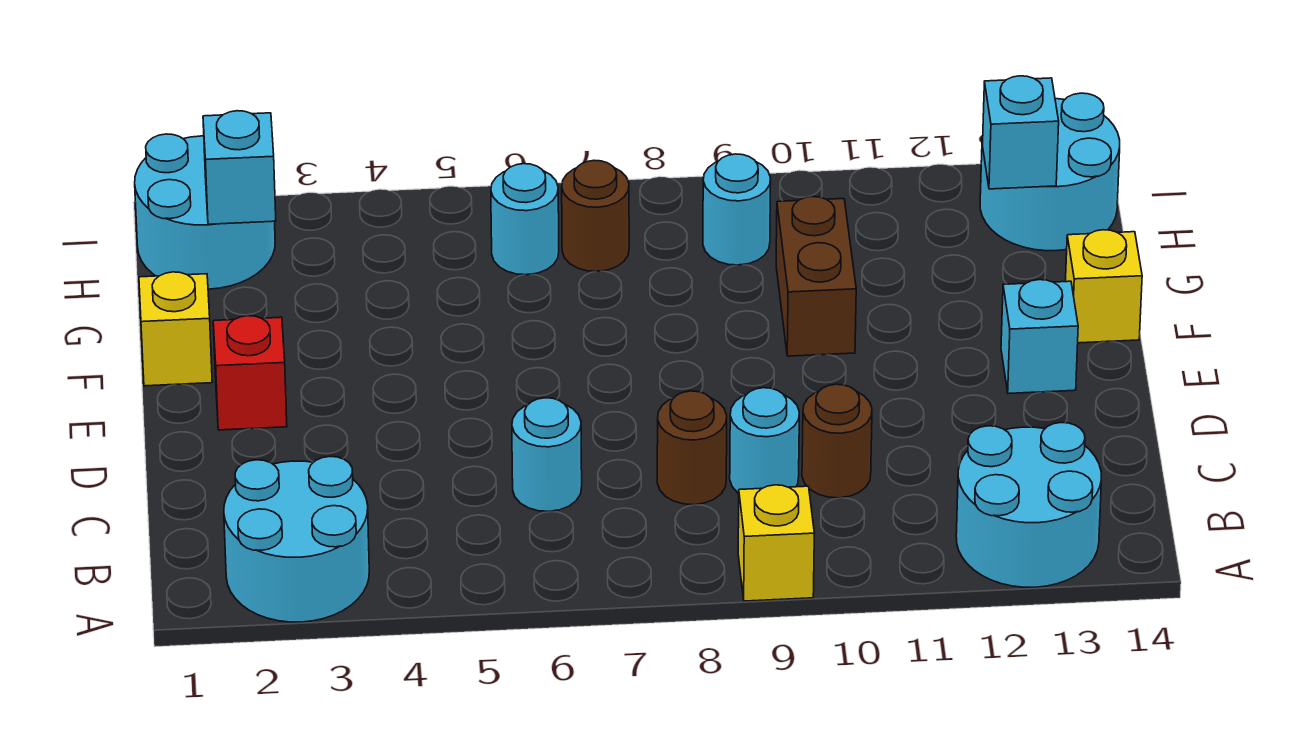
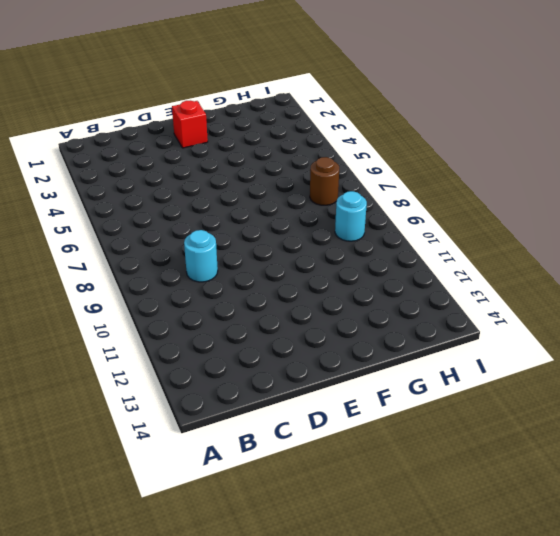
none -> cyan round brick A2:B3 level 1
none -> yellow brick A9 level 1
none -> cyan round brick A12:B13 level 1

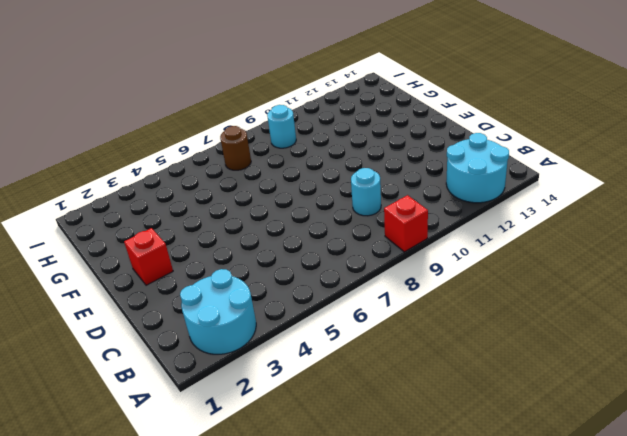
red brick A9 level 1 -> yellow brick A9 level 1
none -> cyan round brick C6 level 1
none -> brown round brick C8 level 1
none -> brown round brick C10 level 1

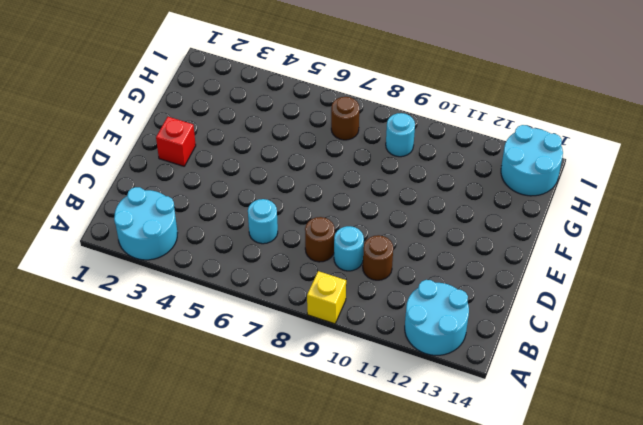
none -> cyan brick E13 level 1
none -> yellow brick F1 level 1
none -> brown brick F10:G10 level 1

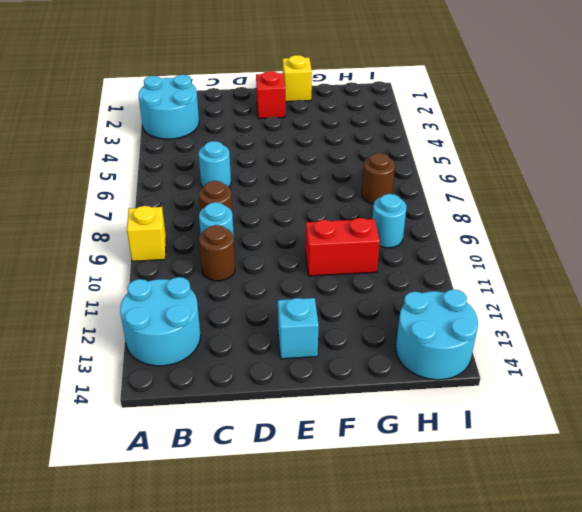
red brick F10:G10 level 1 -> brown brick F10:G10 level 1
none -> yellow brick F14 level 1
none -> cyan round brick H1:I2 level 1
none -> cyan round brick H6 level 1

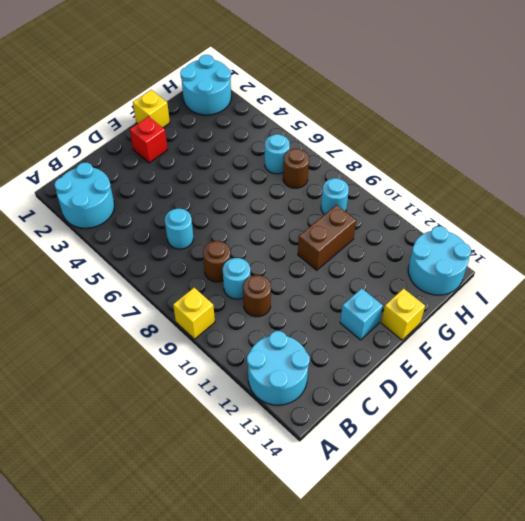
none -> cyan brick H2 level 2
none -> cyan brick H13 level 2

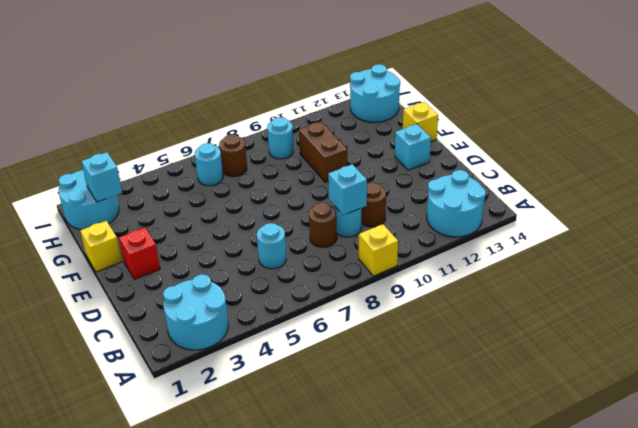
cyan brick C9 level 2 -> cyan brick H13 level 2

